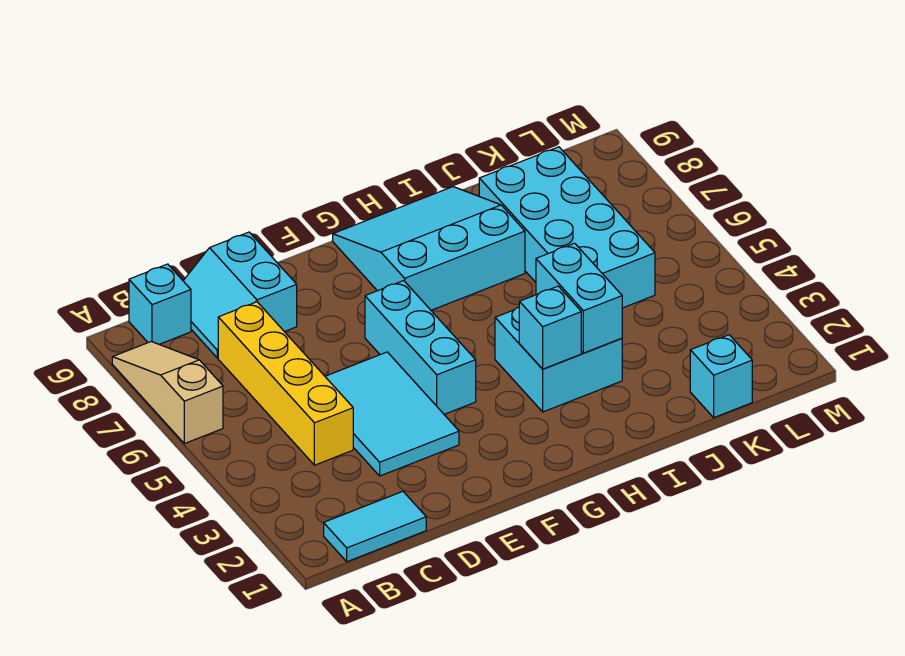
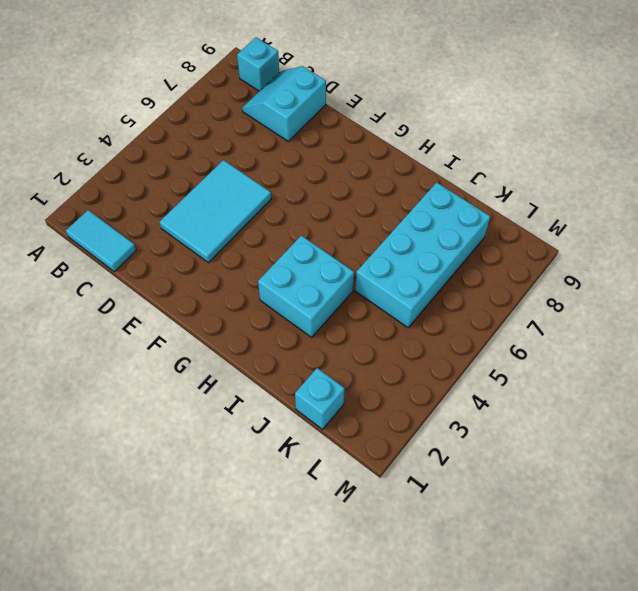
none -> tan slope A6:A8 level 1 top 6
none -> yellow brick C4:C7 level 1
none -> cyan brick F4:F6 level 1

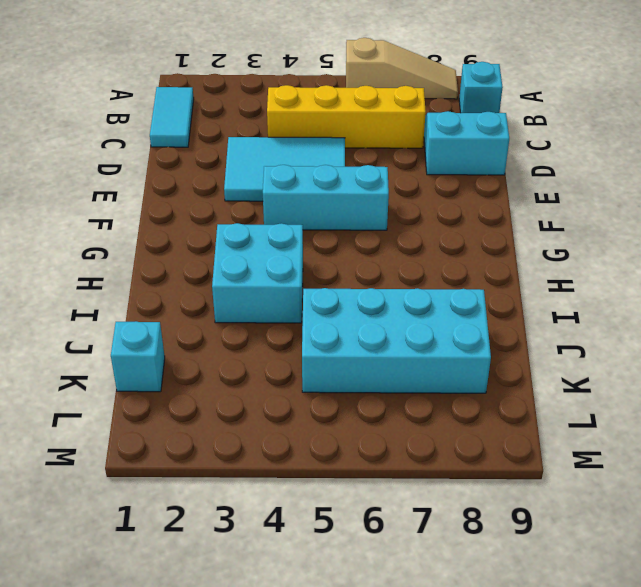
none -> cyan slope G7:I9 level 1 top 7
none -> cyan brick H3 level 2
none -> cyan brick I3:I4 level 2

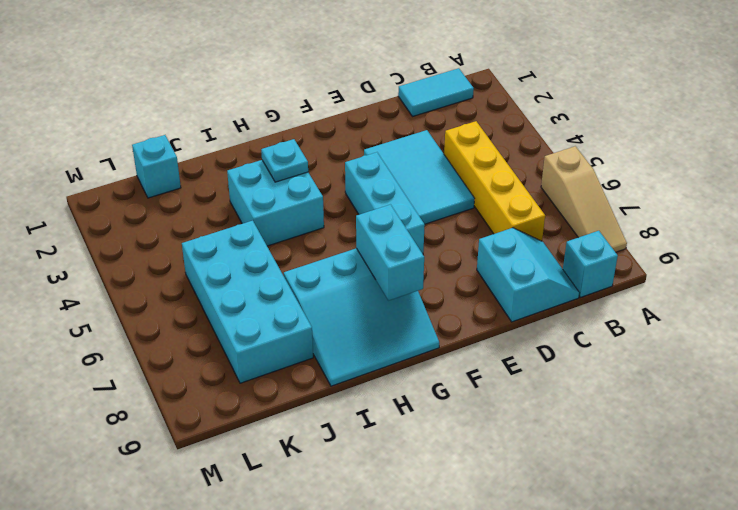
cyan brick G7:G8 level 2 -> cyan brick I3:I4 level 2
cyan plate H3 level 2 -> cyan brick H3 level 2

